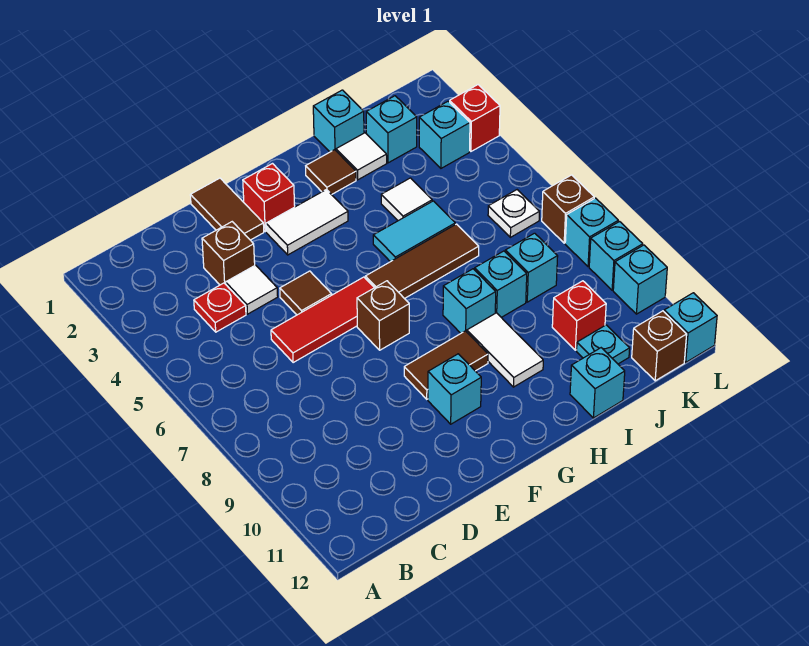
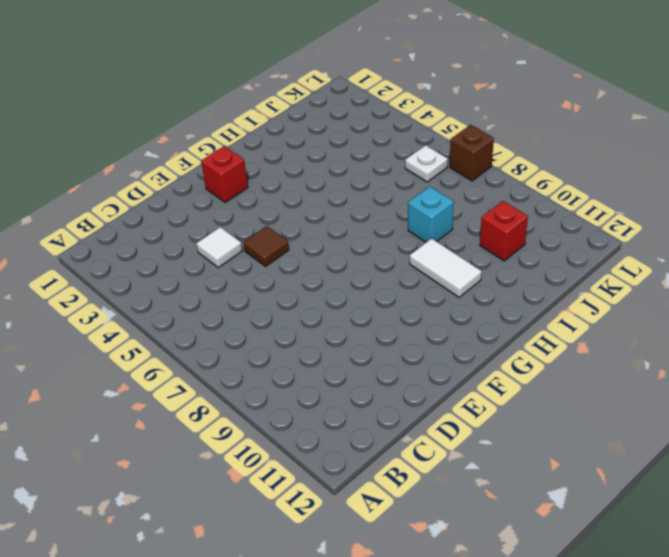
none -> red plate C4 level 1
none -> brown brick D3 level 1
none -> red tile D6:F6 level 1
none -> brown tile E1:E2 level 1

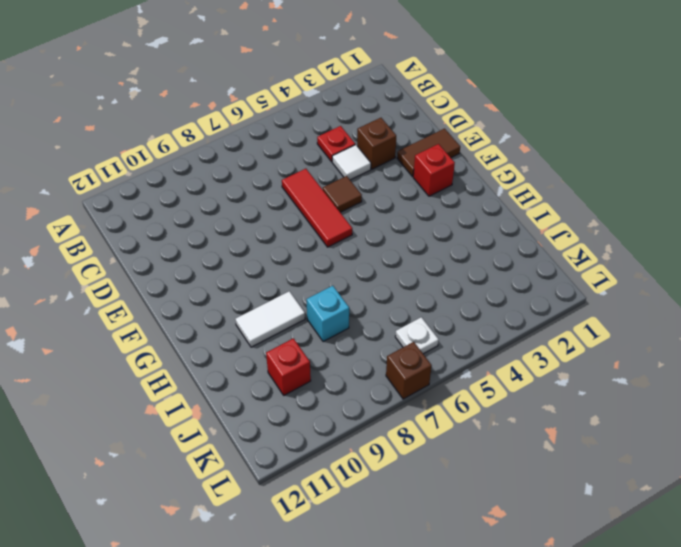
none -> white tile F3:G3 level 1
none -> brown brick F7 level 1
none -> brown tile F9:G9 level 1
none -> cyan brick F10 level 1

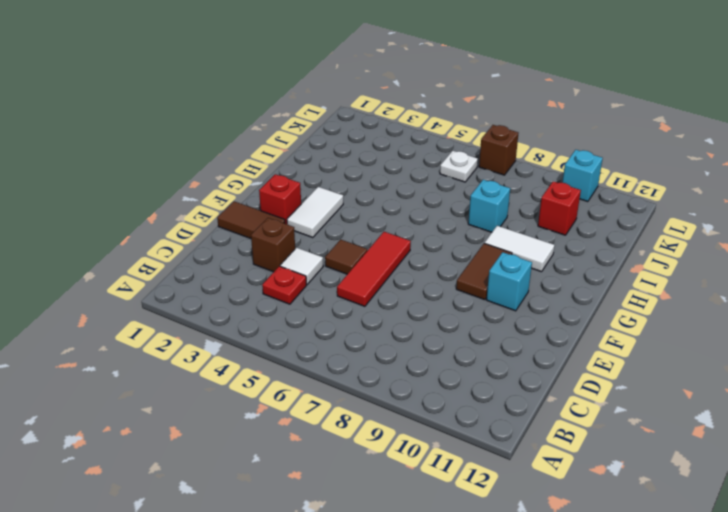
none -> brown brick F7 level 1
none -> brown tile G6:I6 level 1
none -> brown tile H2 level 1
none -> cyan tile H5:I5 level 1

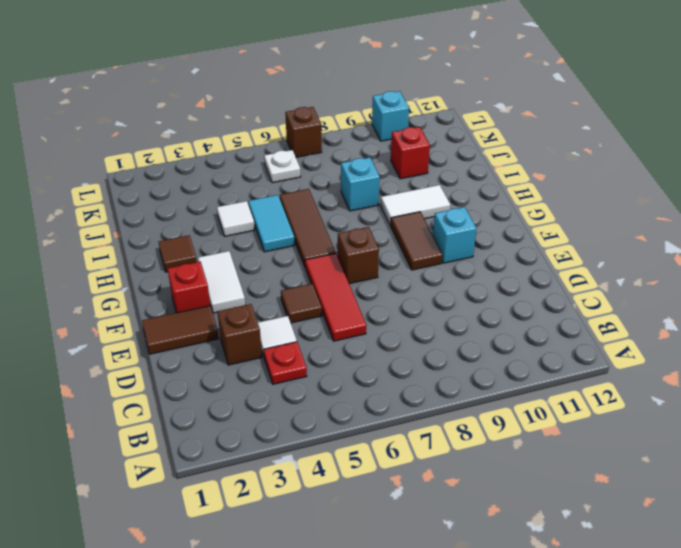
none -> cyan brick H8 level 1
none -> cyan brick I1 level 1
none -> white tile I2 level 1
none -> cyan brick I12 level 1

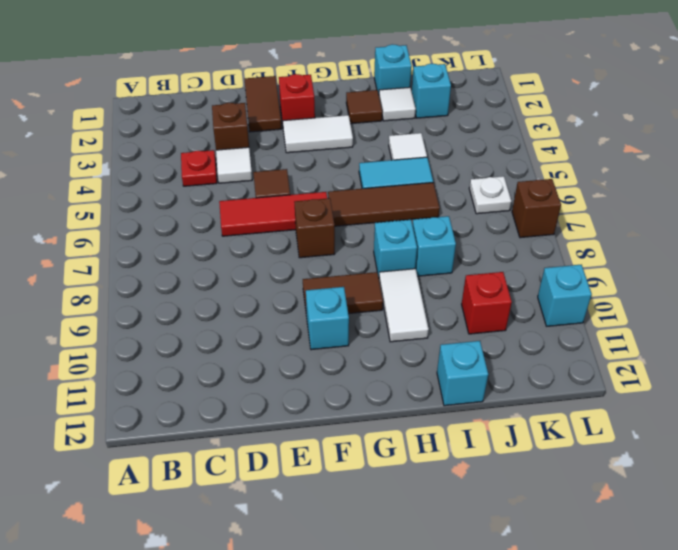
none -> cyan brick J8 level 1
none -> cyan plate J11 level 1
none -> cyan brick K3 level 1
none -> brown brick K12 level 1

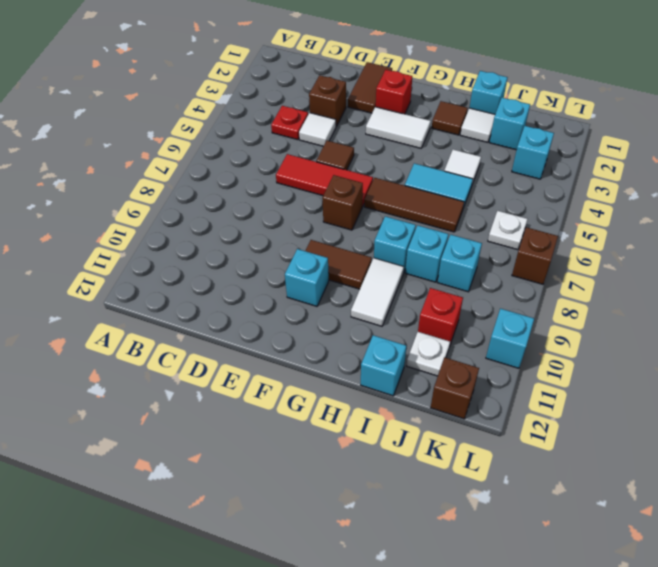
white plate J11 level 1 -> cyan plate J11 level 1
none -> red brick L3 level 1
none -> cyan brick L8 level 1
none -> cyan brick L9 level 1
none -> cyan brick L12 level 1

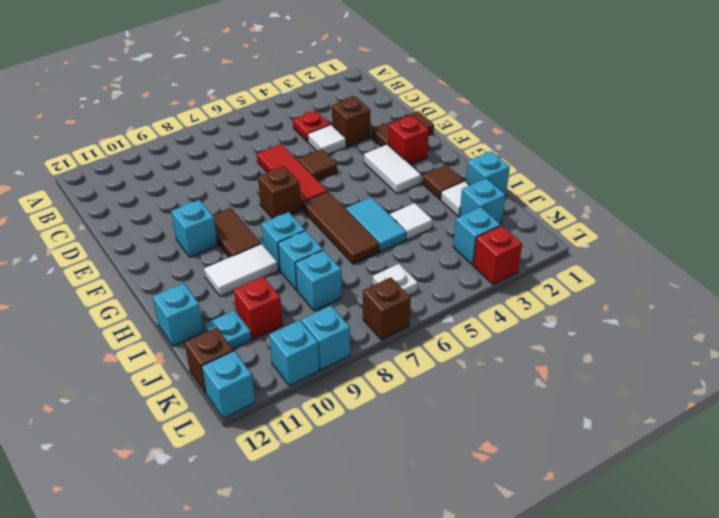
none -> cyan brick L8 level 1

